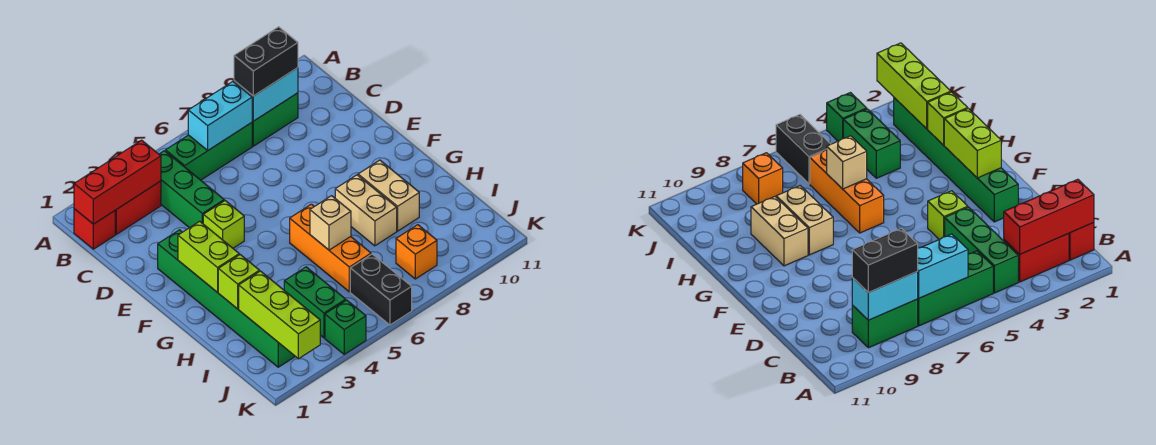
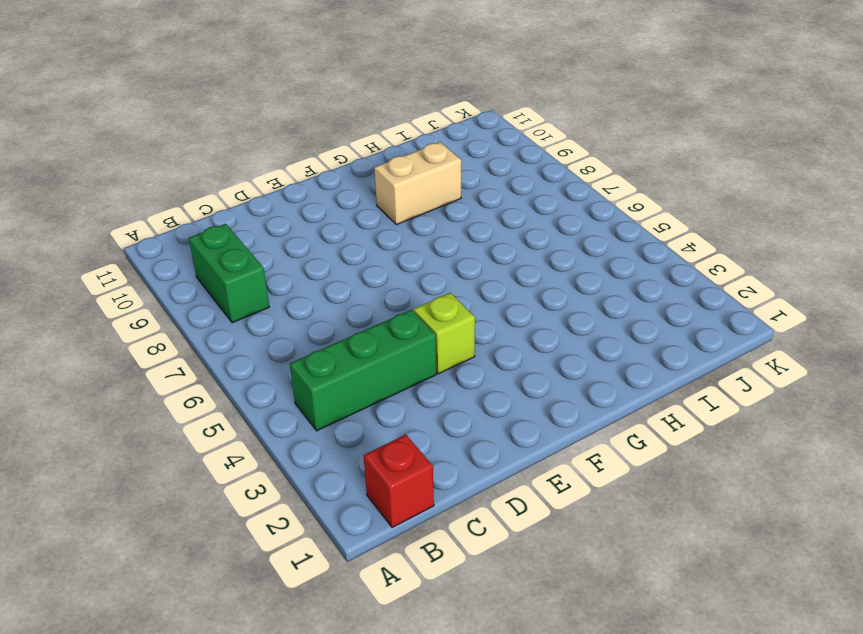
none -> red brick B2:B3 level 1
none -> green brick B5:B7 level 1
none -> green brick E2:J2 level 1

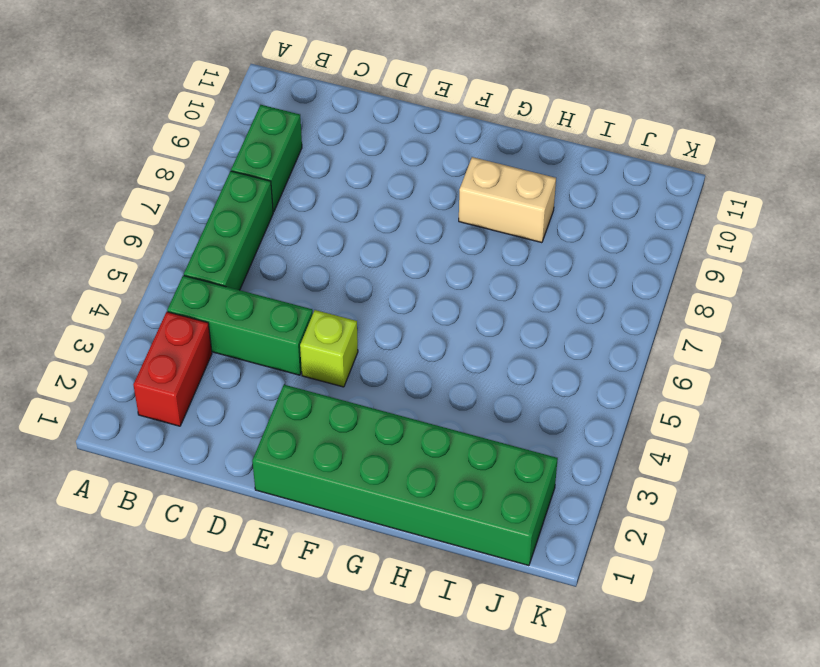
green brick E1:J2 level 1 -> green brick E2:J2 level 1
none -> red brick B1 level 1
none -> orange brick G6:I6 level 1
none -> tan brick G8:H8 level 1

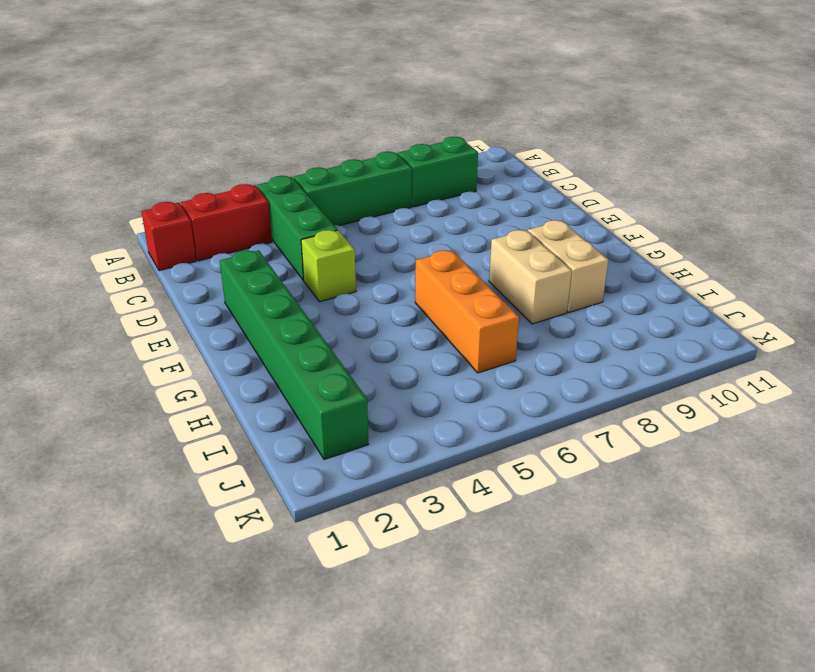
none -> green brick I4:J4 level 1
none -> black brick J6:K6 level 1
none -> orange brick J8 level 1

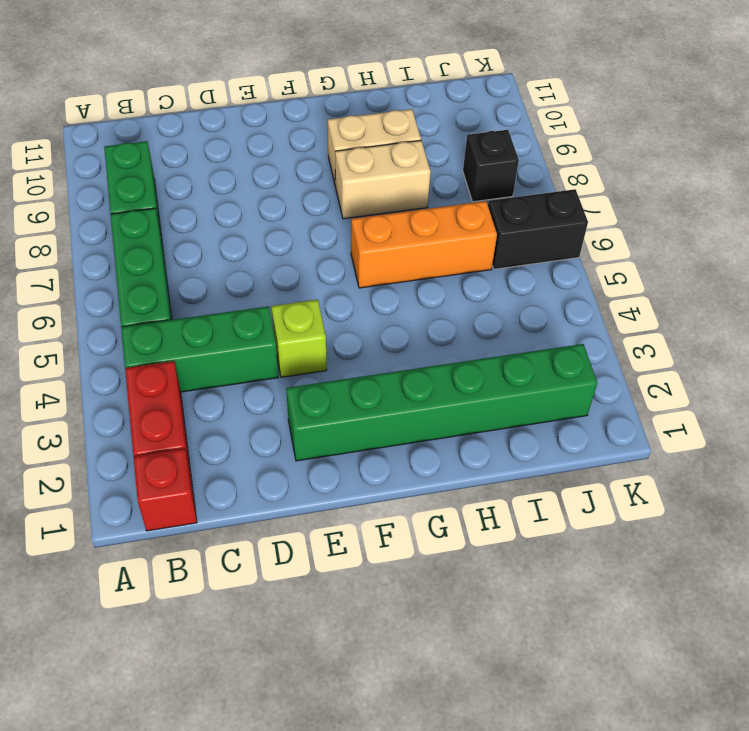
black brick J8 level 1 -> orange brick J8 level 1
none -> green brick I4:J4 level 1
none -> green brick K4 level 1
none -> red brick B1:B3 level 2

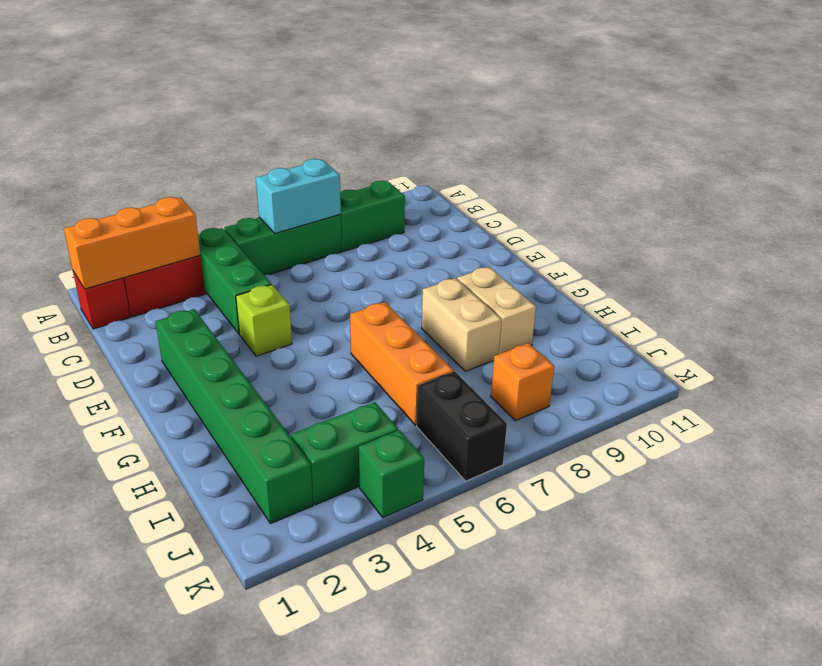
orange brick B1:B3 level 2 -> red brick B1:B3 level 2
green brick J3:J4 level 1 -> green brick I4:J4 level 1
none -> cyan brick B8:B9 level 2
none -> lime brick F2:G2 level 2
none -> lime brick H2 level 2

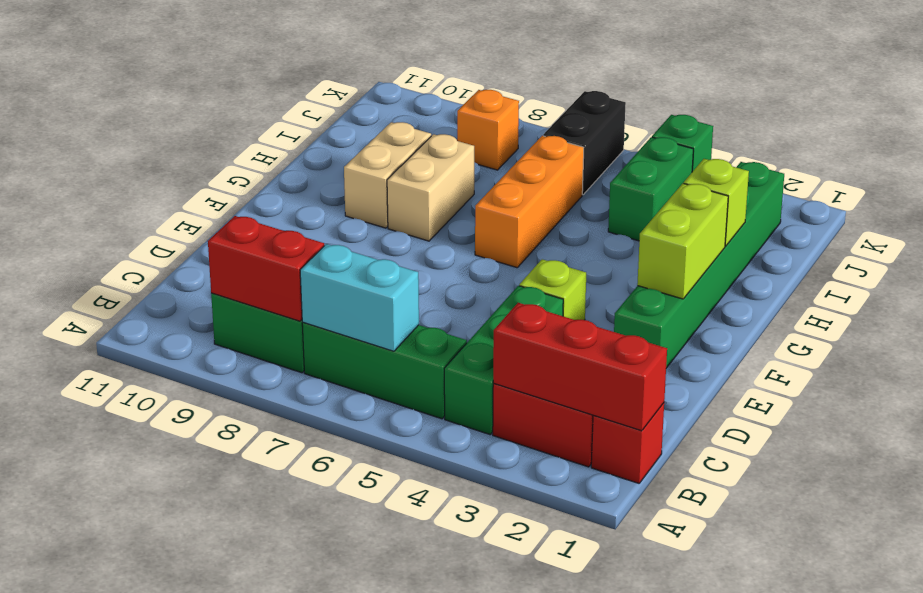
red brick B8:B9 level 2 -> cyan brick B8:B9 level 2
none -> tan brick H6 level 2
none -> lime brick I2:K2 level 2
none -> black brick B8:B9 level 3

